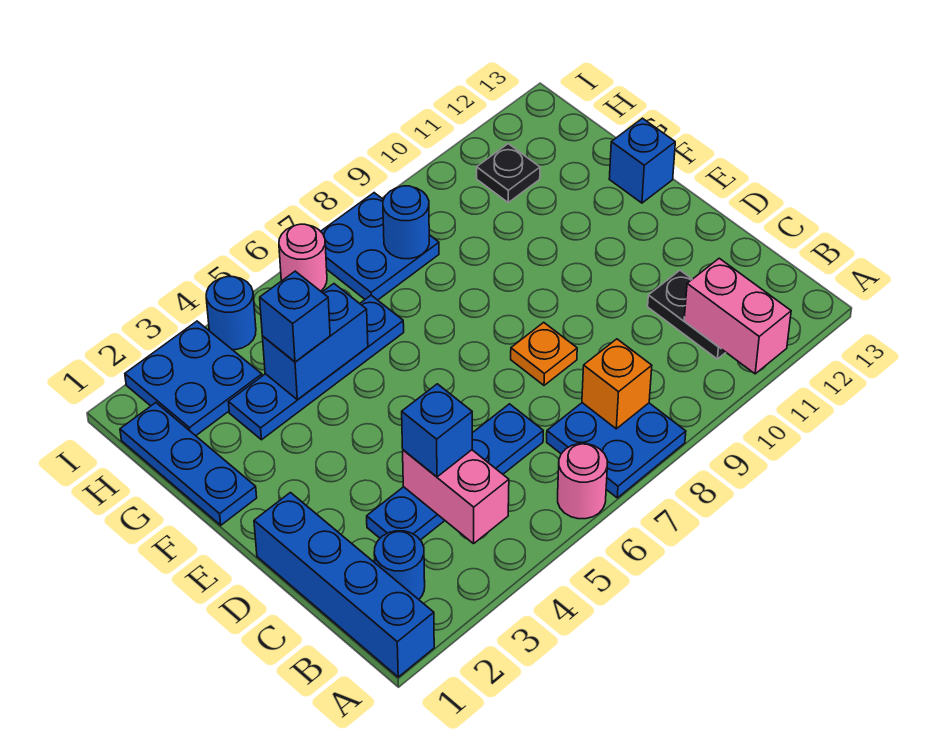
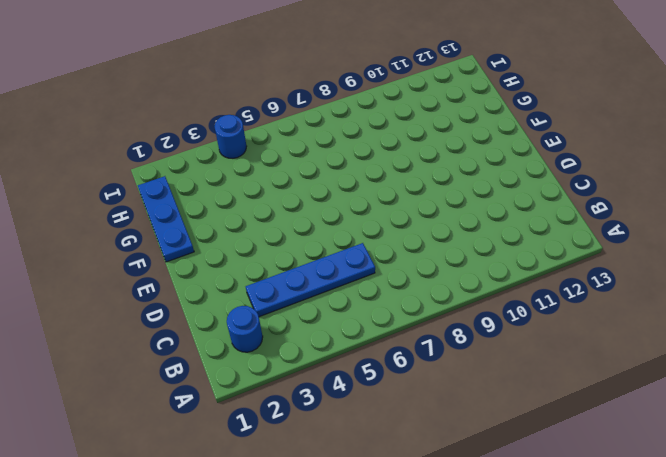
none -> blue brick A1:D1 level 1
none -> pink round brick A6 level 1
none -> blue plate A7:B8 level 1

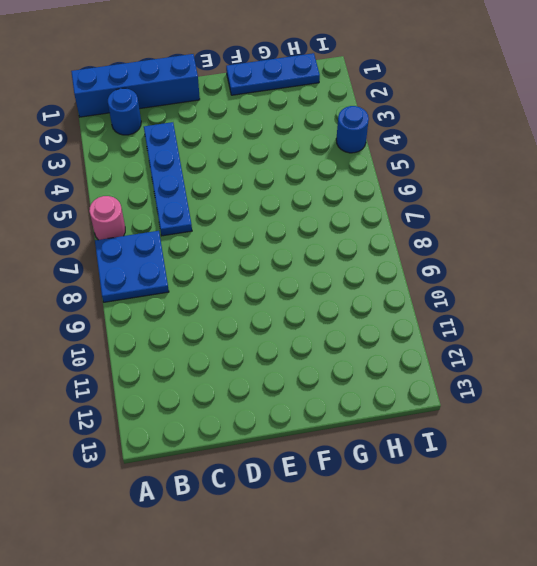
none -> black plate B11:C11 level 1
none -> orange plate D8 level 1
none -> blue brick F13 level 1

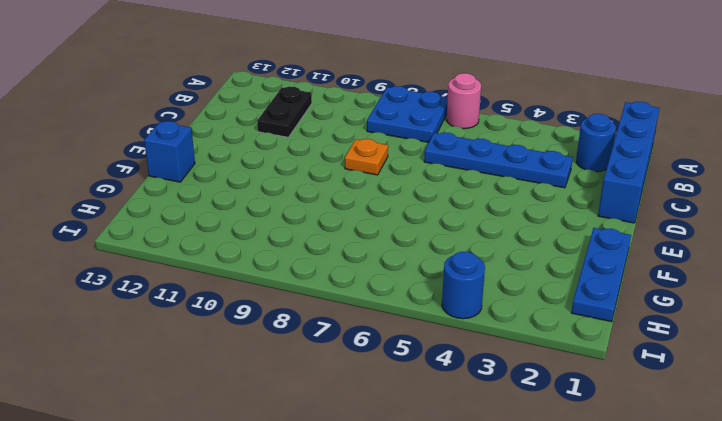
none -> blue plate G3:G6 level 1
none -> blue plate H2:I3 level 1
none -> blue plate H7:I8 level 1

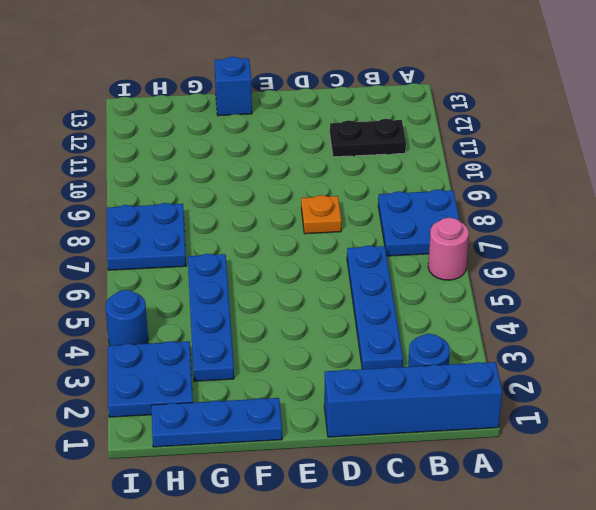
none -> black plate H11 level 1
none -> pink round brick I6 level 1
none -> pink brick A11:B11 level 2

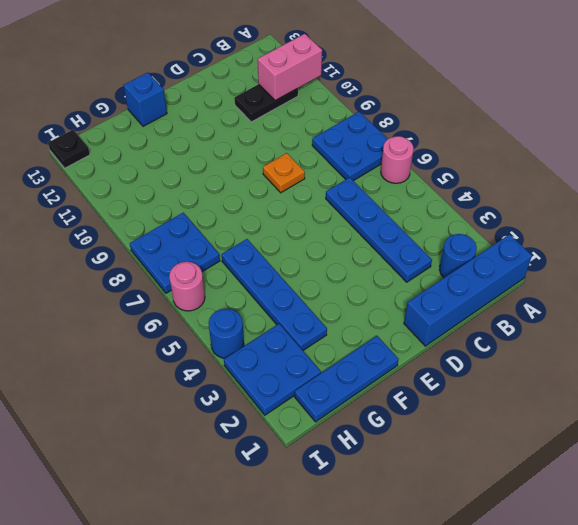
black plate I13 level 1 -> black plate H11 level 1
none -> pink brick B4:C4 level 2
none -> orange brick B8 level 2
none -> blue brick G4:G5 level 2

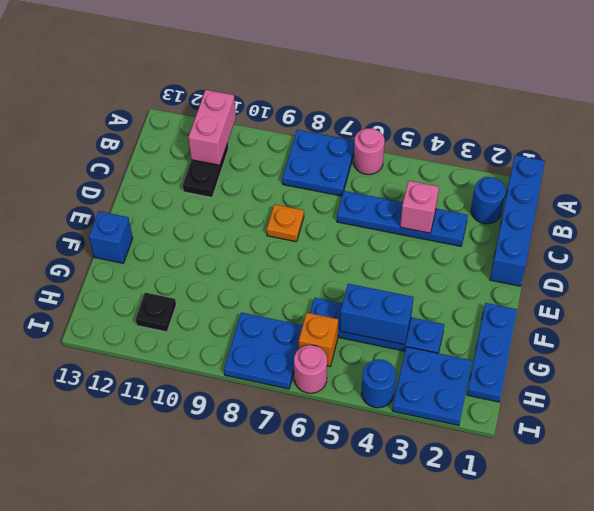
pink brick C4 level 2 -> pink brick B4:C4 level 2
orange brick H6 level 1 -> orange brick B8 level 2
none -> blue round brick H8 level 2
none -> blue brick C4 level 3
none -> blue brick G4 level 3

